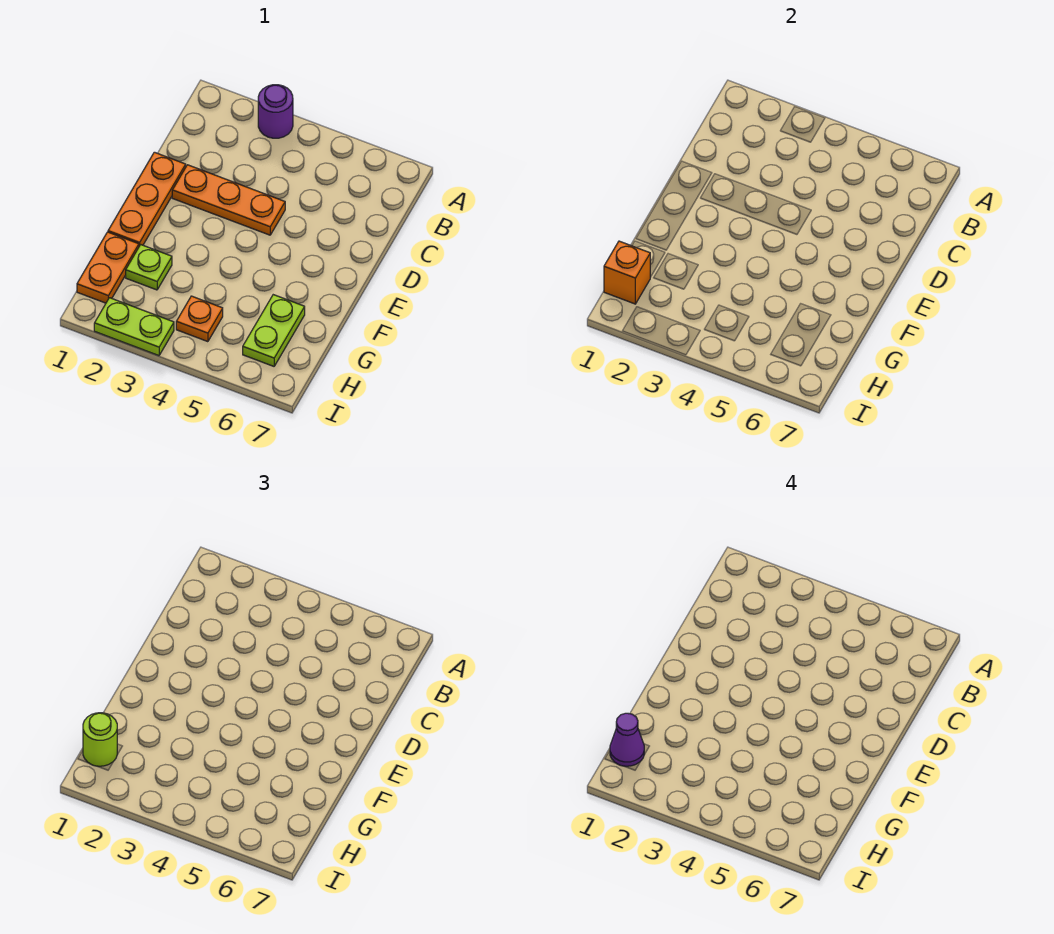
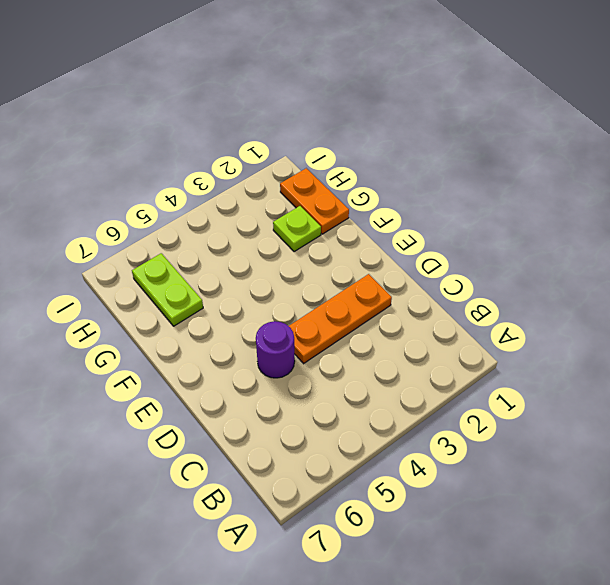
purple round brick D5 level 1 -> purple round brick A3 level 1
none -> orange plate D1:F1 level 1
none -> orange plate H4 level 1

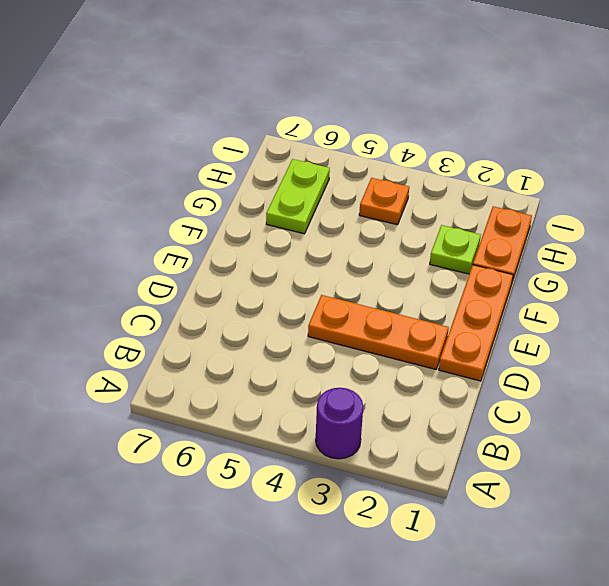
none -> lime plate I2:I3 level 1
none -> orange brick H1 level 2

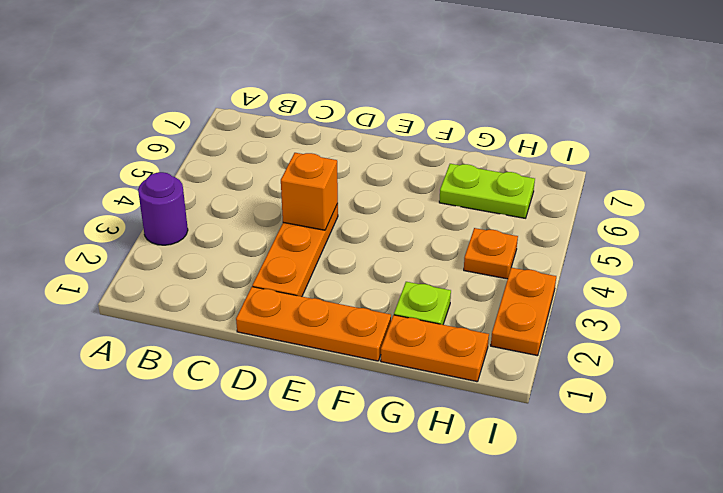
orange brick D4 level 2 -> orange brick H1 level 2
orange plate I2:I3 level 1 -> lime plate I2:I3 level 1
none -> lime round brick H1 level 3
none -> purple cone H1 level 4

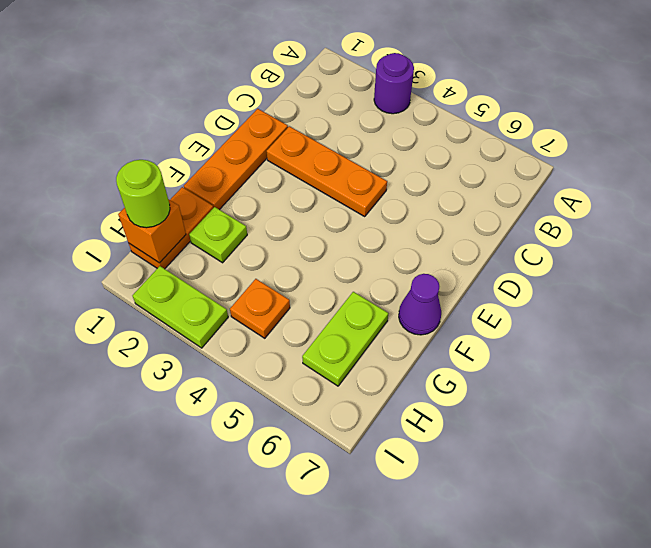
purple cone F7 level 1 -> purple cone H1 level 4

